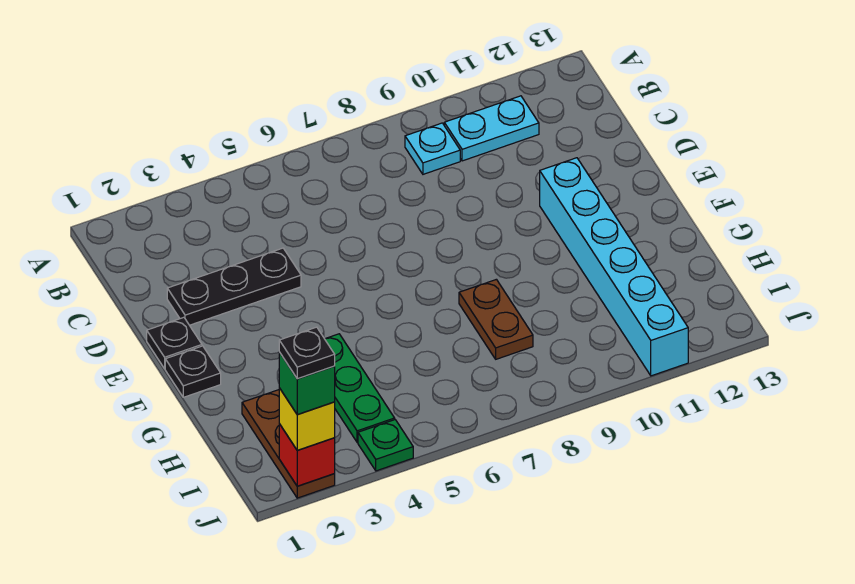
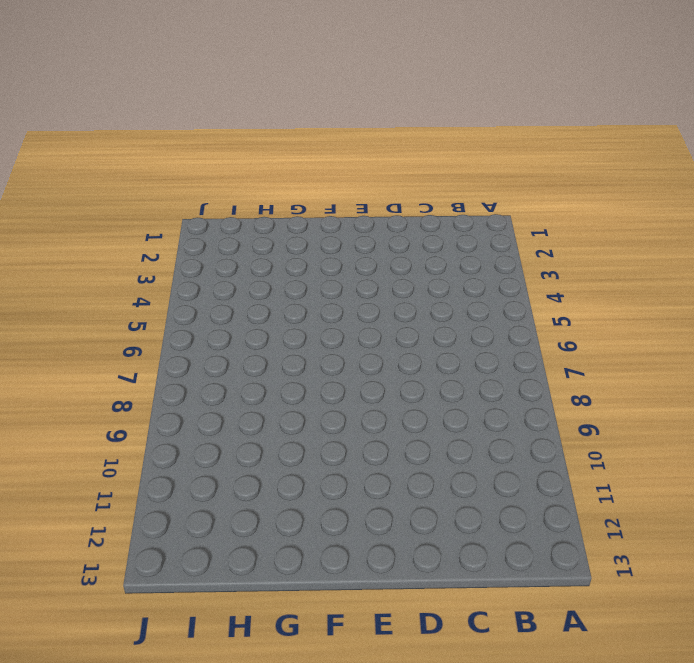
none -> cyan plate B9 level 1
none -> cyan plate B10:B11 level 1
none -> black plate D2:D4 level 1

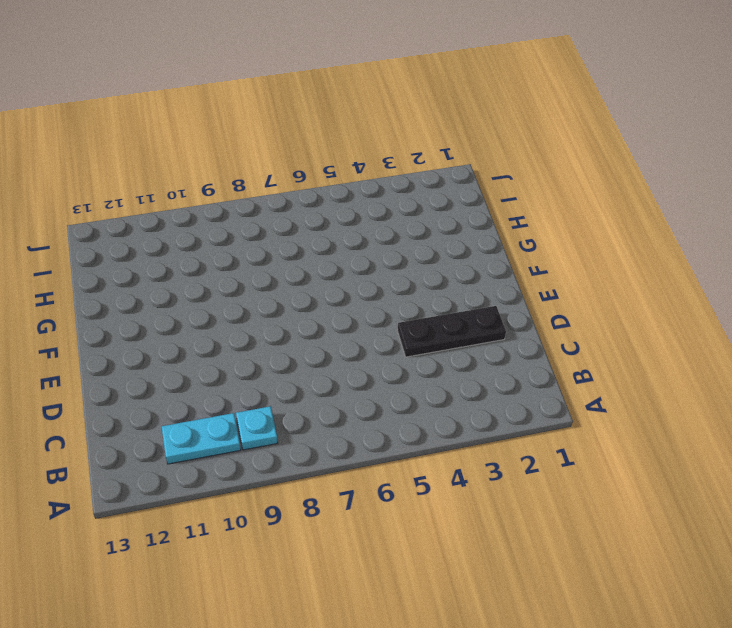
none -> black plate E1 level 1
none -> cyan brick E11:J11 level 1
none -> black plate F1 level 1

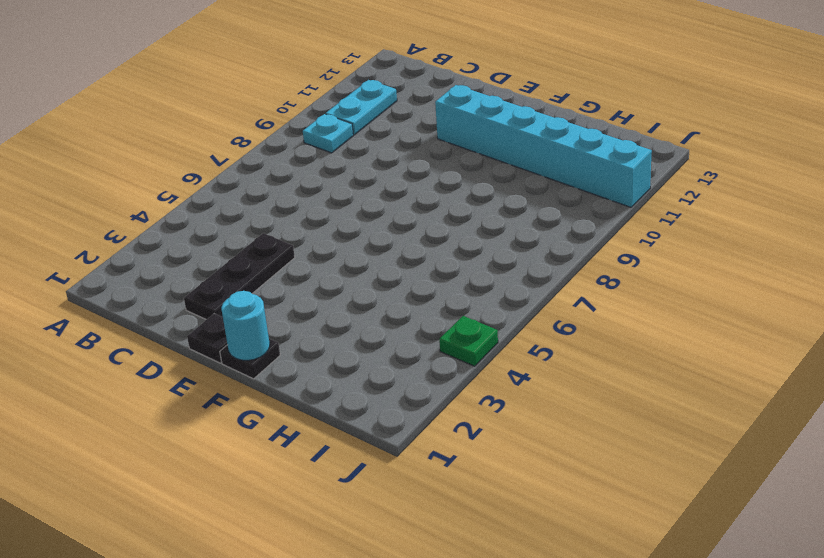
cyan round brick F1 level 2 -> none
none -> green plate G4:I4 level 1
none -> brown plate G8:H8 level 1
none -> brown plate H2:J2 level 1

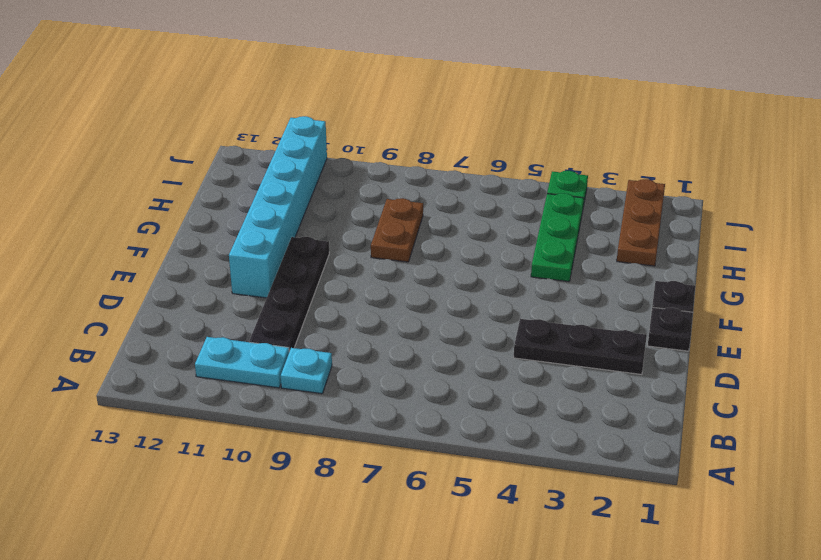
black plate C10:F10 level 1 -> none
none -> red brick J2 level 2
none -> yellow brick J2 level 3
none -> green brick J2 level 4

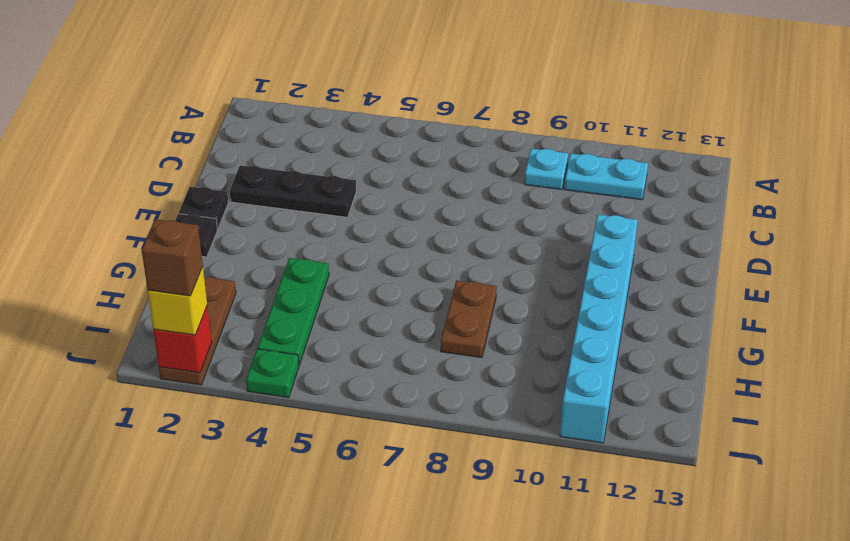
brown brick J2 level 4 -> green brick J2 level 4
none -> black plate J2 level 5

